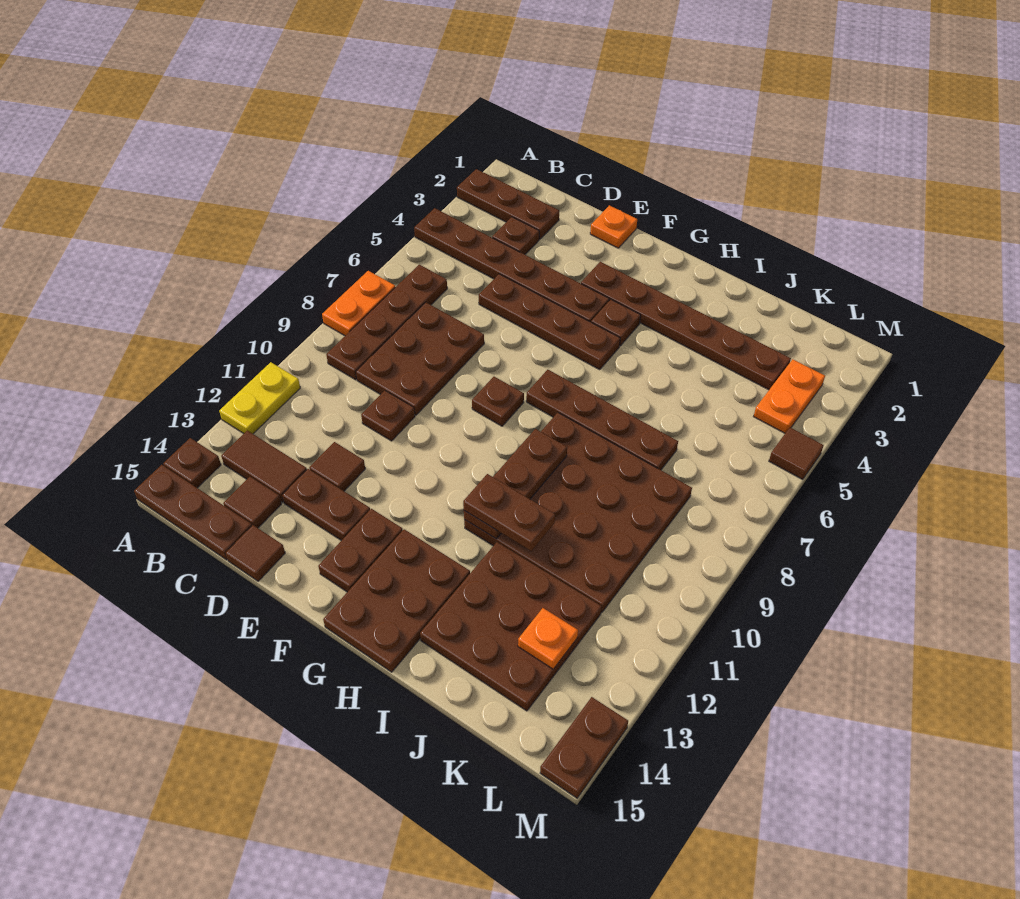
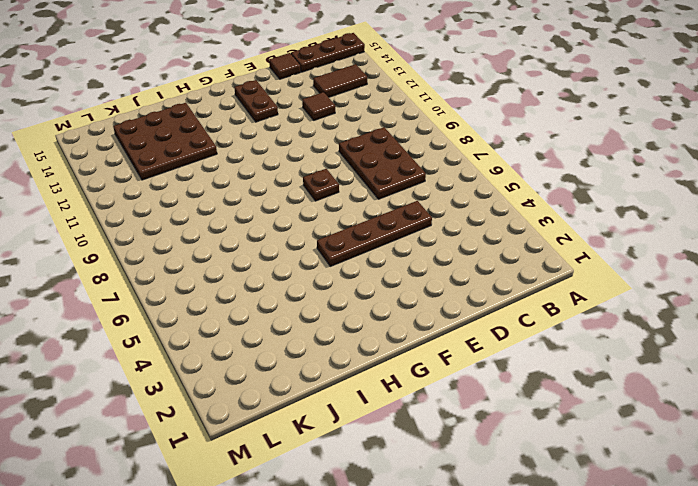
none -> brown plate A2:C2 level 1
none -> brown plate A4:F4 level 1
none -> orange plate A7:A8 level 1
none -> yellow plate A11:A12 level 1

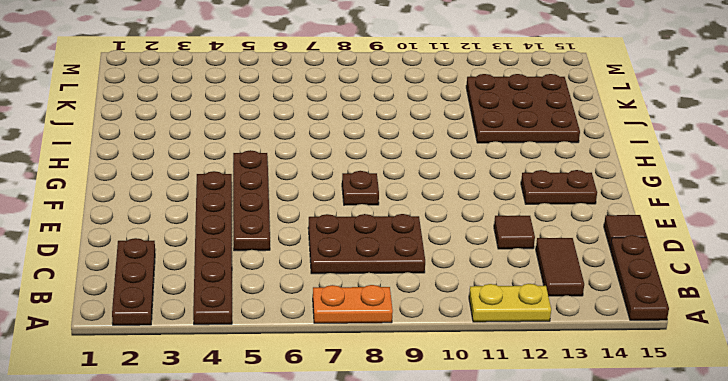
none -> brown plate A14 level 1
none -> brown plate B6:B9 level 1
none -> brown plate C3 level 1
none -> brown tile C14 level 1

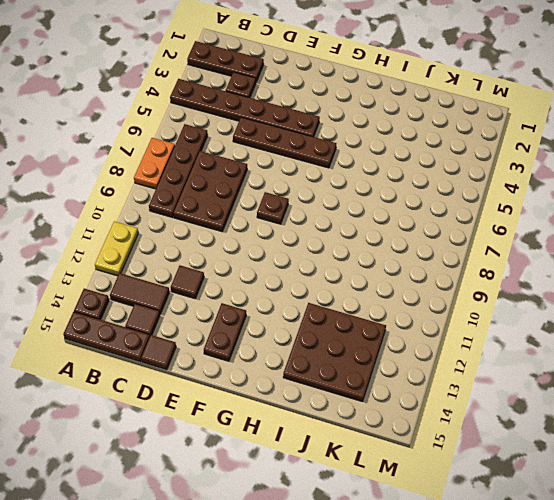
none -> brown plate D10 level 1
none -> brown plate D13:E13 level 1
none -> orange plate E1 level 1
none -> brown plate F3:K3 level 1

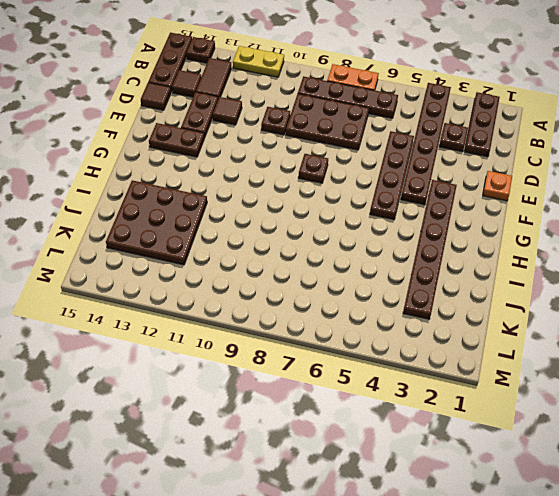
none -> brown plate G4 level 1
none -> brown plate G7:J7 level 1
none -> brown plate G13:H15 level 1
none -> brown plate H8:K11 level 1

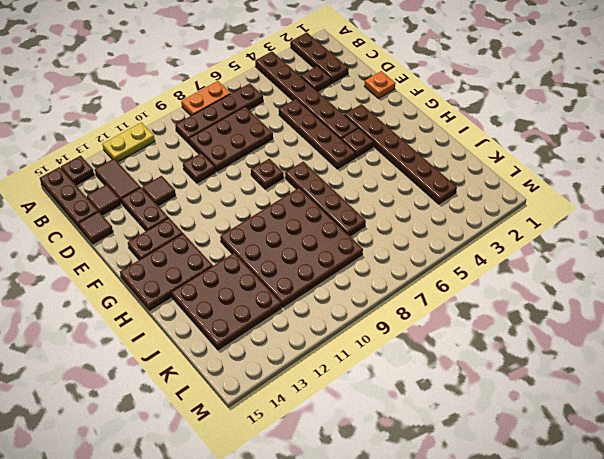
none -> orange plate L3:L4 level 1
none -> brown tile M5 level 1
none -> brown plate M14:M15 level 1
none -> brown plate H9:H11 level 2

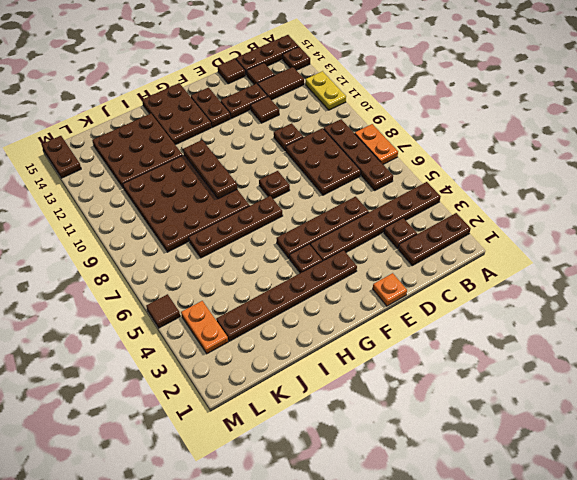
none -> orange plate K13 level 2
none -> brown plate H11:I11 level 3

